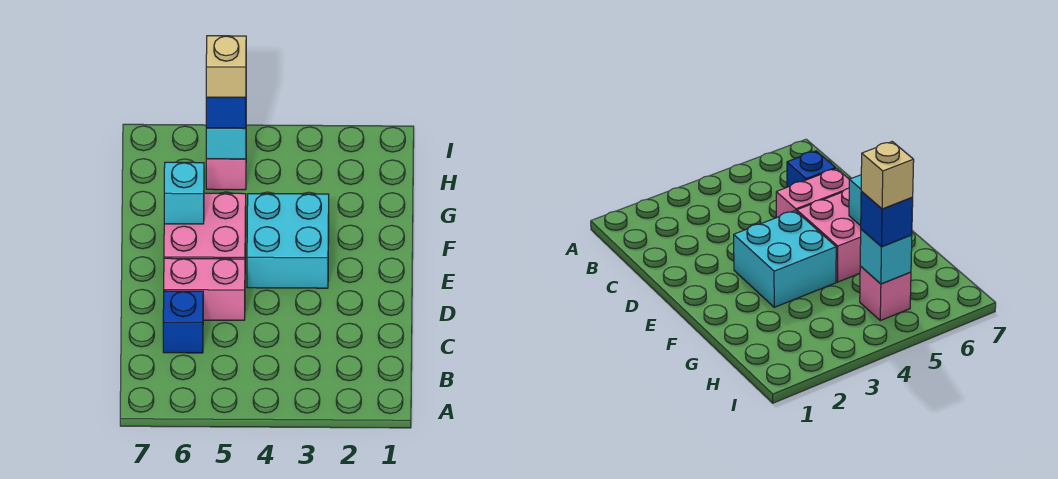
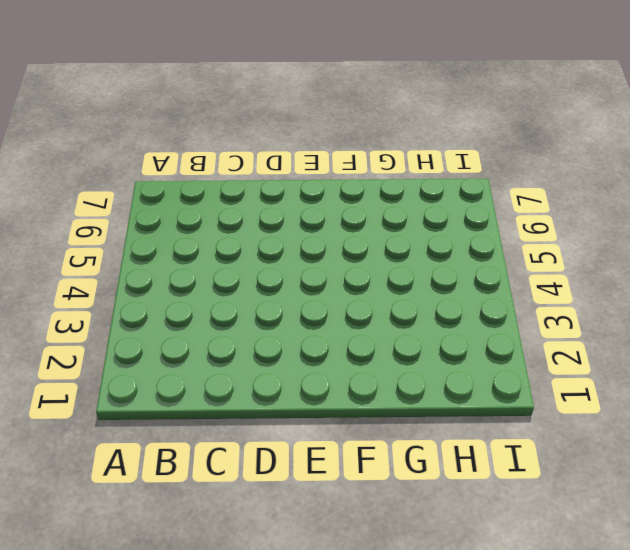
none -> blue brick C6 level 1
none -> pink brick D5:D6 level 1

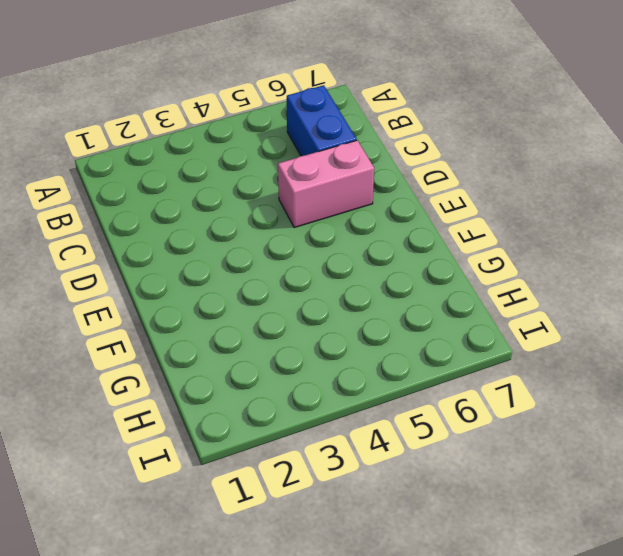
blue brick B6:C6 level 1 -> blue brick C6 level 1
none -> cyan brick E3:F4 level 1
none -> pink brick E5:F6 level 1

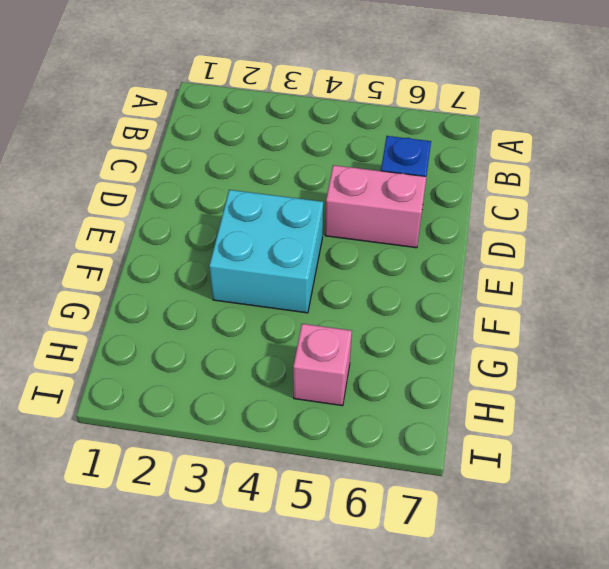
none -> pink brick E5:F6 level 1
none -> cyan brick F6 level 2

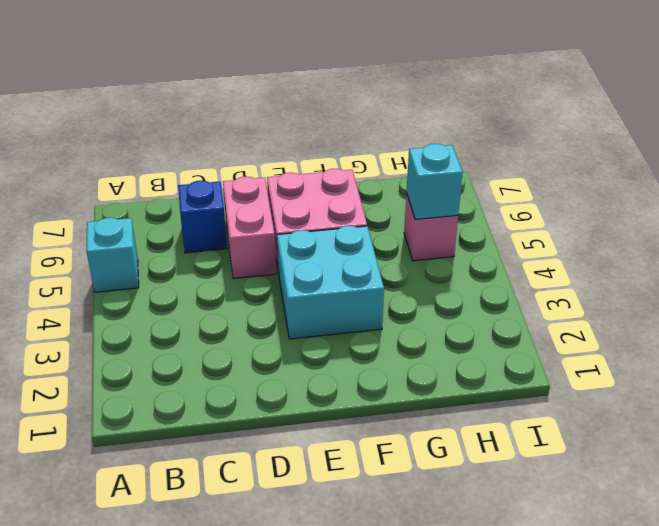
cyan brick A5 level 1 -> cyan brick F6 level 2
none -> blue brick H5 level 3
none -> tan brick H5 level 4

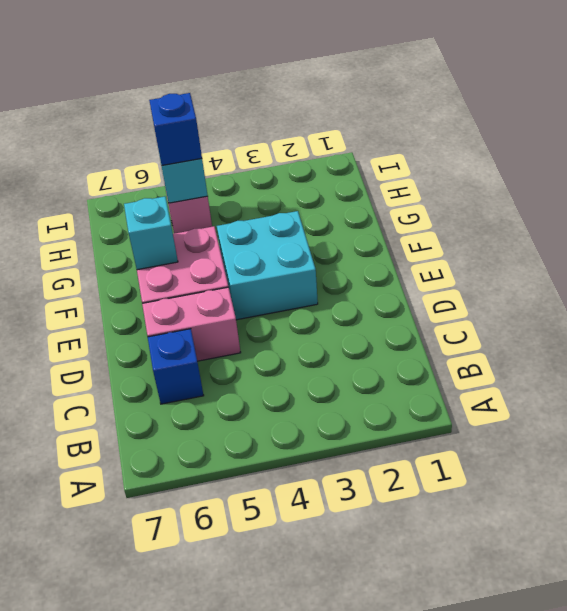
none -> tan brick H5 level 4

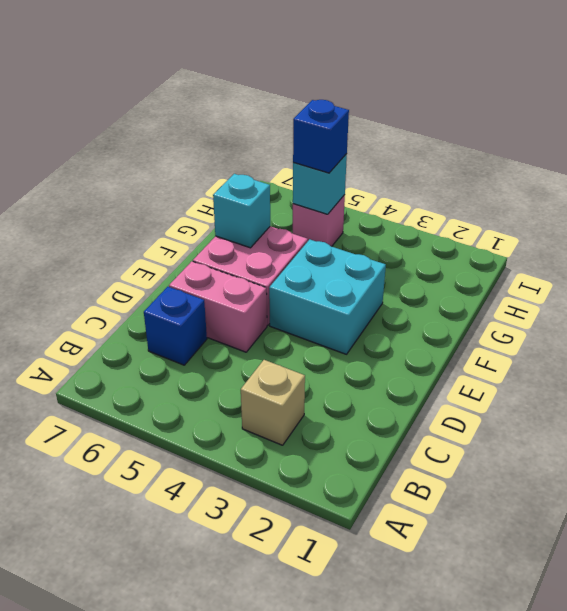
tan brick B3 level 1 -> tan brick H5 level 4

